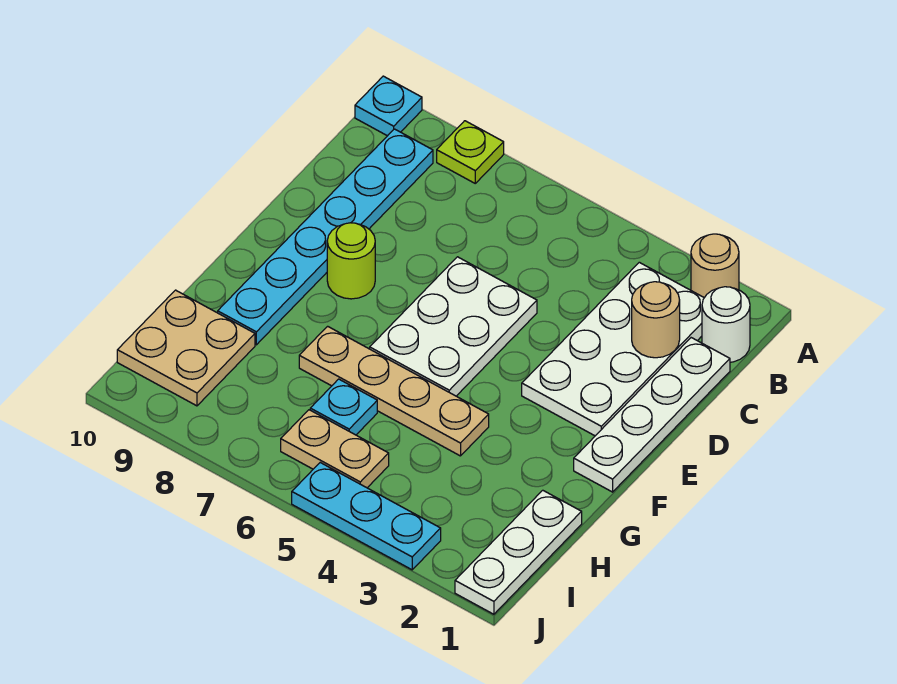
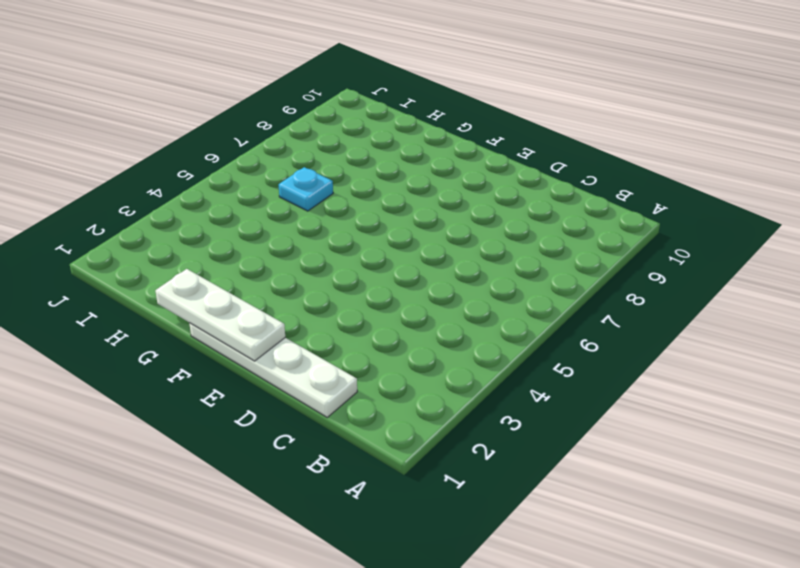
white plate E1:G1 level 2 -> white plate H1:J1 level 1
none -> tan round brick A2 level 1
none -> lime plate A8 level 1
none -> cyan plate A10 level 1

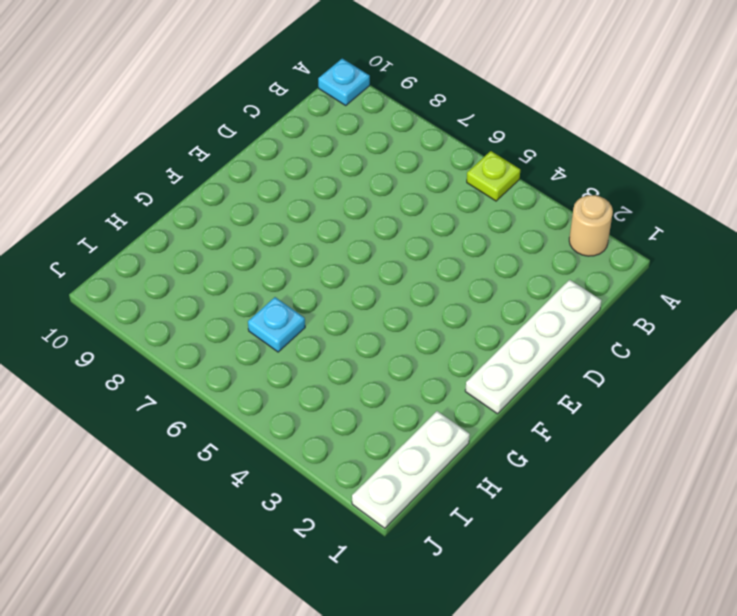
lime plate A5 level 1 -> lime plate A8 level 1
none -> white round brick B1 level 1
none -> white plate B2:E3 level 1
none -> cyan plate B9:G9 level 1

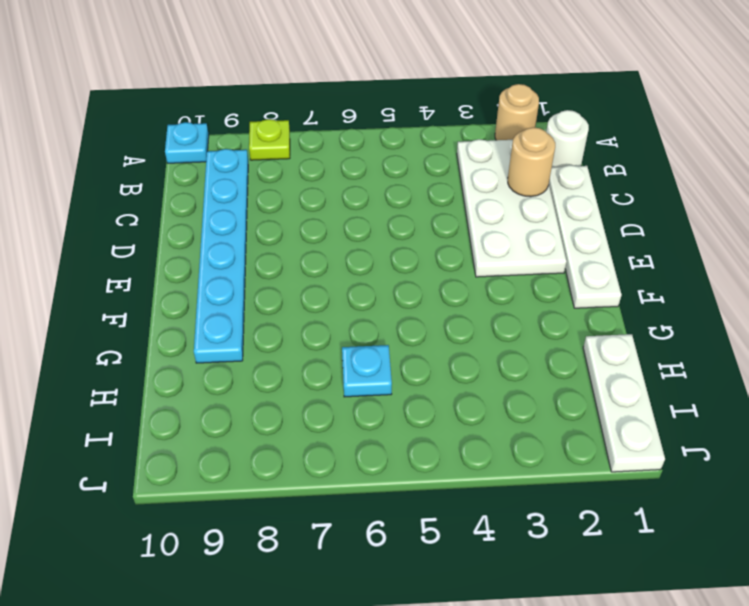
none -> white plate D5:F6 level 1
none -> lime round brick E8 level 1
none -> tan plate G4:G7 level 1

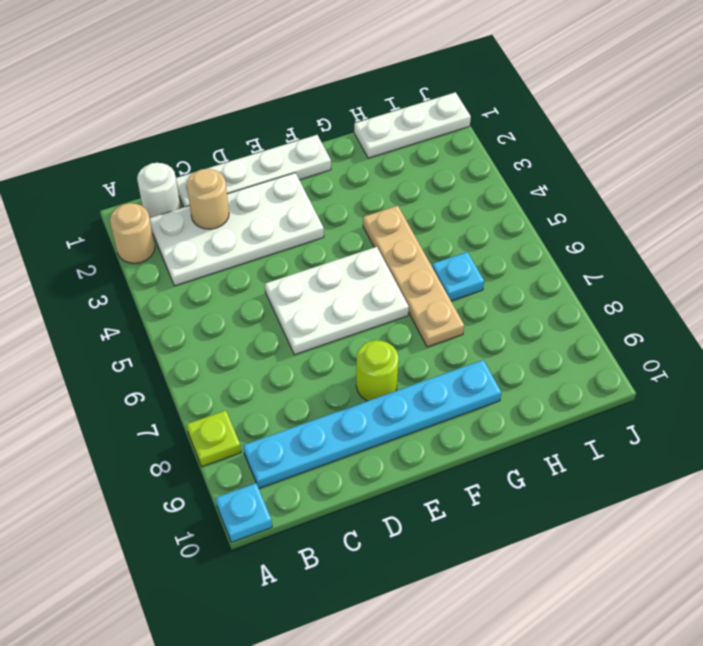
none -> tan plate H9:I10 level 1
none -> tan plate I5:I6 level 1
none -> cyan plate J3:J5 level 1

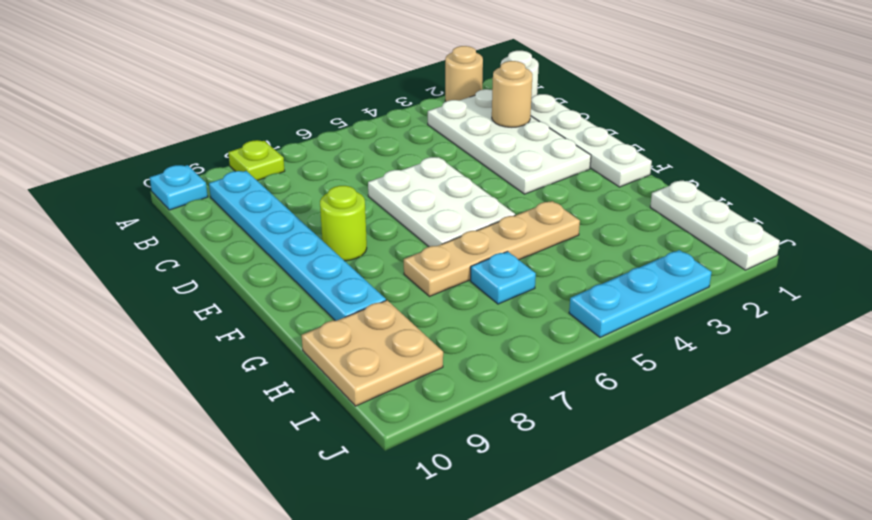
none -> tan plate I5:I6 level 1

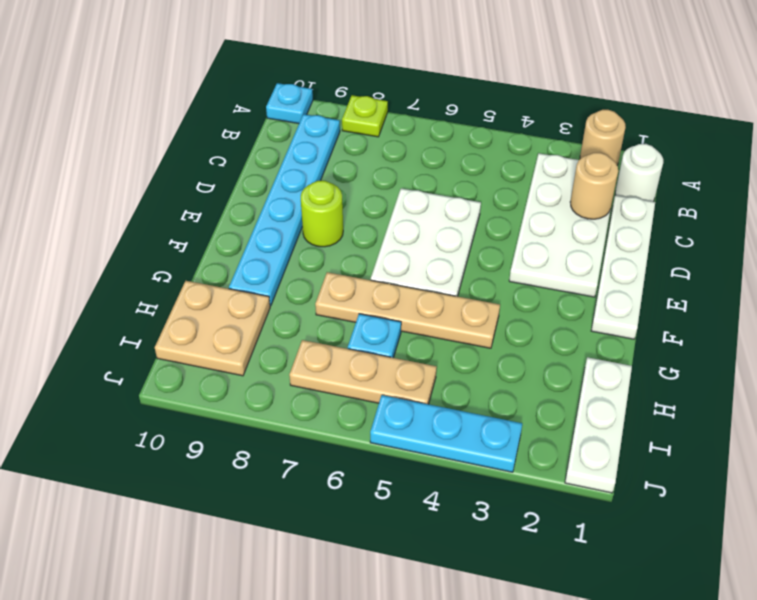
tan plate I5:I7 level 1 -> tan plate I5:I6 level 1

